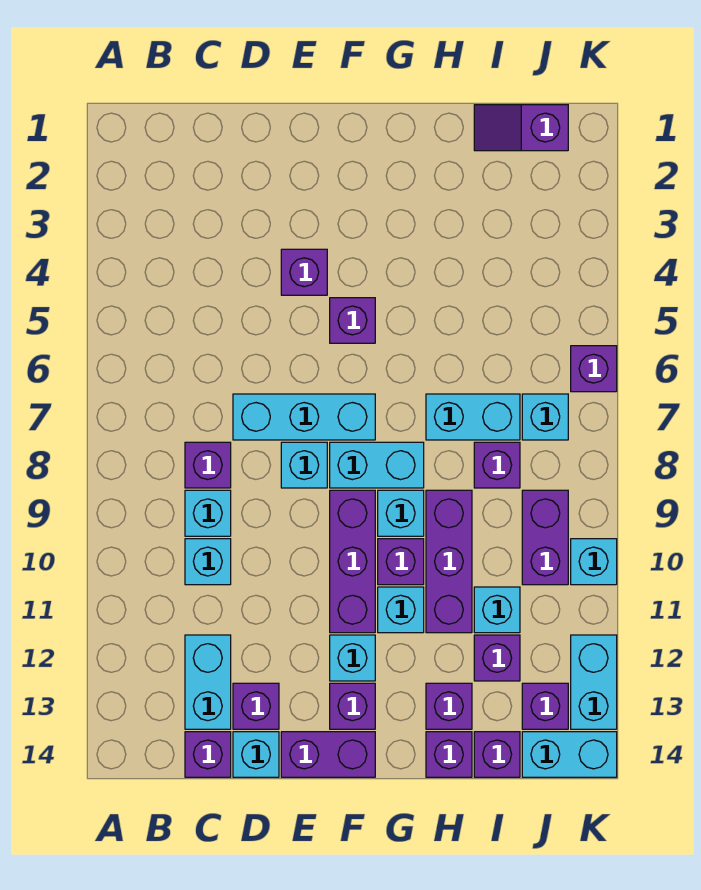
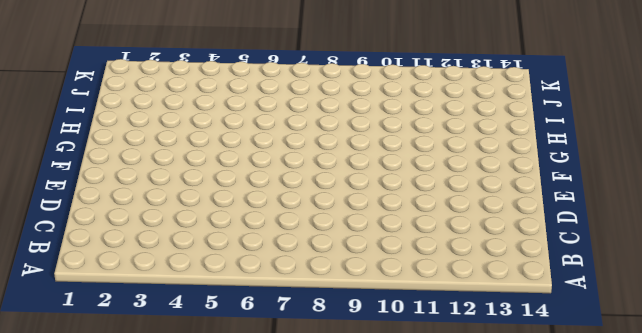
none -> purple brick C8 level 1
none -> cyan brick C9 level 1
none -> cyan brick C10 level 1
none -> cyan brick C12:C13 level 1

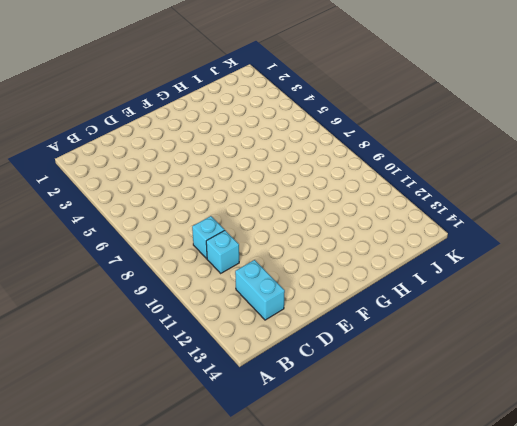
none -> purple brick C8 level 1
none -> purple brick C14 level 1
none -> cyan brick D7:F7 level 1
none -> purple brick D13 level 1

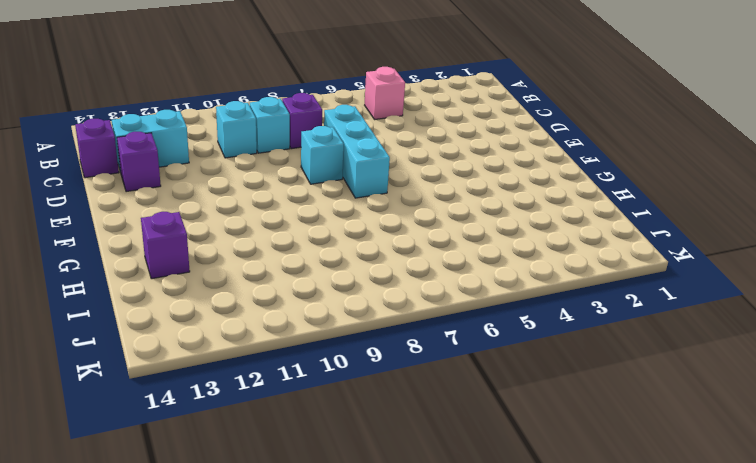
pink brick B5 level 1 -> none
none -> cyan brick D14 level 1
none -> purple brick E4 level 1
none -> purple brick E14:F14 level 1
none -> purple brick F5 level 1

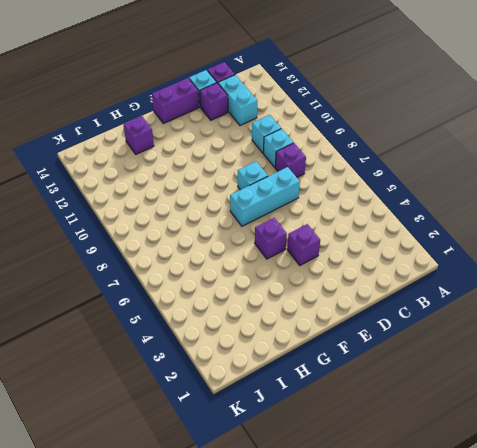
none -> cyan brick F8:G8 level 1
none -> purple brick F9:F11 level 1
none -> cyan brick F12 level 1
none -> purple brick F13 level 1

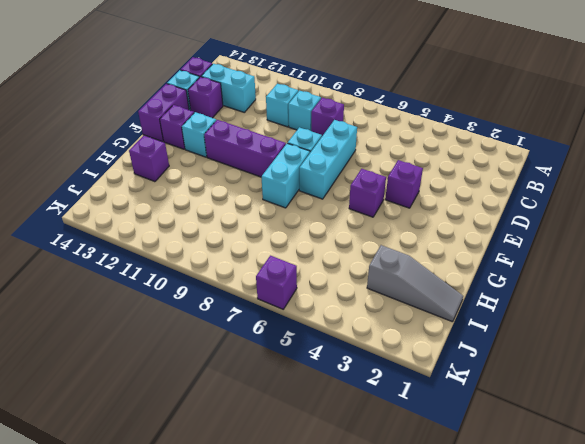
grey slope I1:I3 level 1 top 3 -> purple slope I1:J1 level 1 top J
none -> cyan brick G9 level 1
none -> purple brick G10 level 1
none -> cyan brick G11 level 1
none -> cyan brick H7:I7 level 1

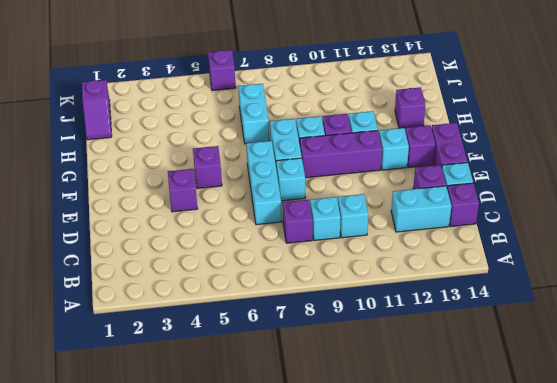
none -> purple brick H9:H11 level 1
none -> purple brick H14 level 1
none -> purple brick I8 level 1
none -> cyan brick I11 level 1

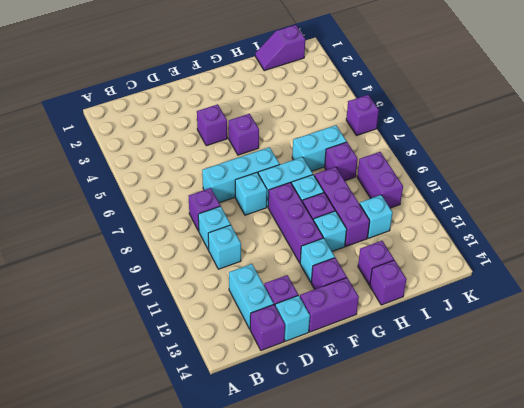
none -> purple brick I12 level 1
none -> purple brick I14 level 1
none -> cyan brick J7 level 1
none -> purple brick J13 level 1

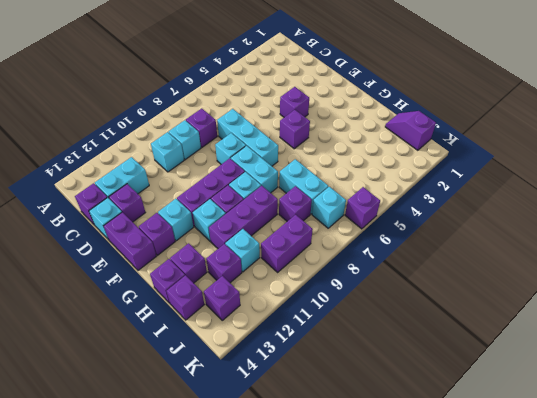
none -> cyan brick J14:K14 level 1
none -> cyan brick K10 level 1
none -> cyan brick K12:K13 level 1

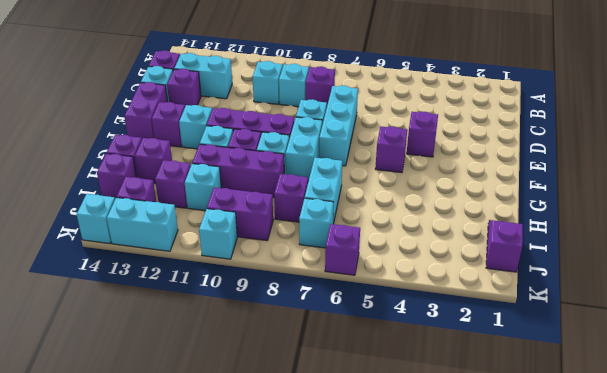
cyan brick K14 level 1 -> cyan brick J14:K14 level 1

